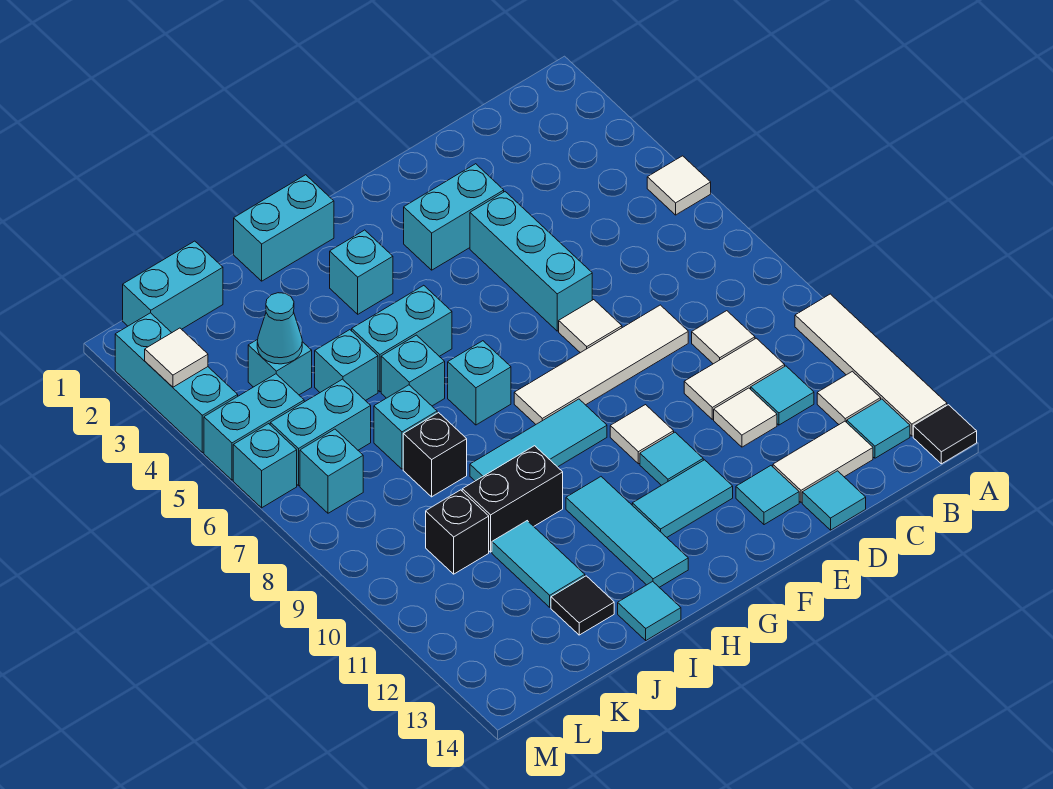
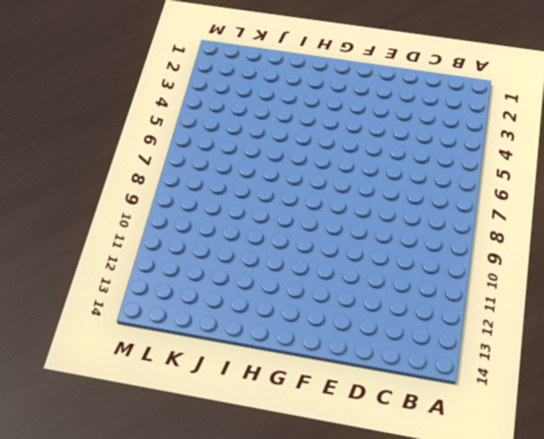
none -> white tile A5 level 1
none -> white tile A10:A13 level 1
none -> black tile A14 level 1
none -> white tile B12 level 1

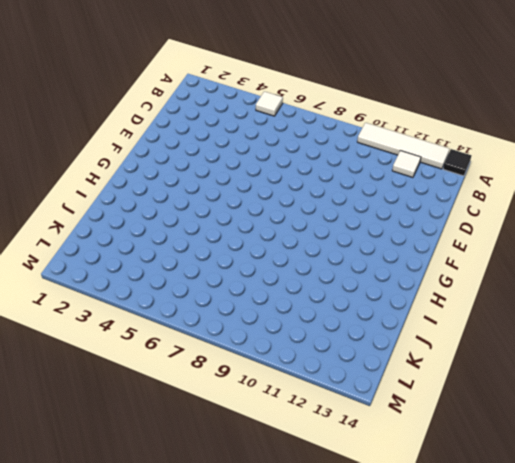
none -> cyan tile B13 level 1
none -> white tile C9 level 1
none -> white tile C10:D10 level 1
none -> cyan tile C11 level 1

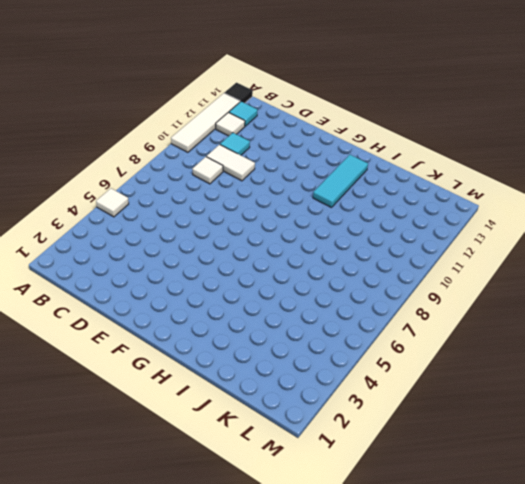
none -> white tile C13:D13 level 1
none -> white tile D8:G8 level 1
none -> white tile D11 level 1
none -> cyan tile D14 level 1

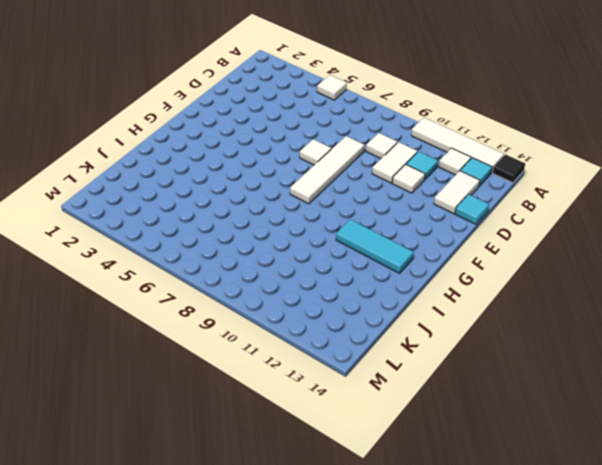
none -> cyan brick E3:F3 level 1
none -> cyan brick E4:E6 level 1
none -> cyan tile E13 level 1
none -> white tile F10 level 1

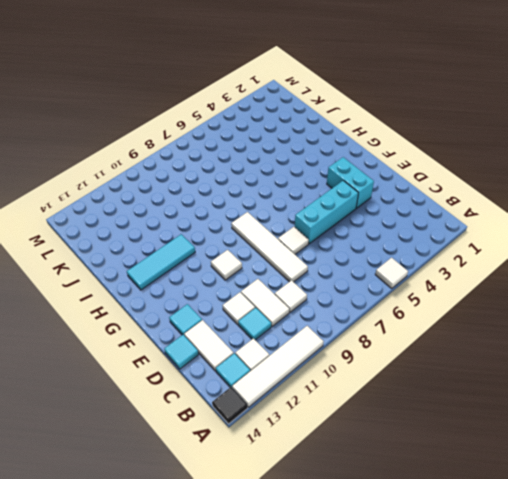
none -> cyan tile F11 level 1
none -> cyan tile F12:G12 level 1
none -> cyan tile G9:I9 level 1
none -> cyan brick H1:I1 level 1

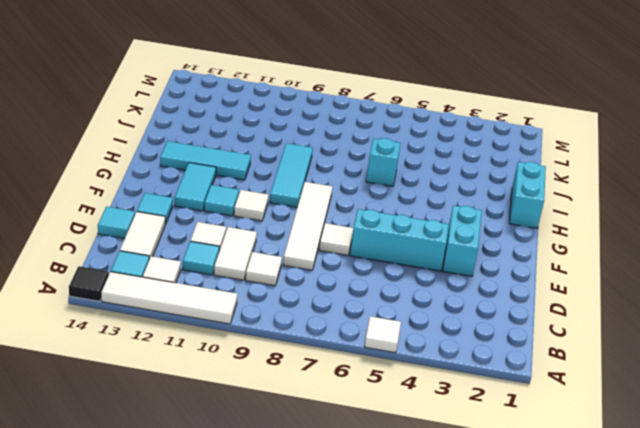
none -> cyan brick H3 level 1
none -> cyan brick H5:I5 level 1
none -> cyan brick H7 level 1
none -> black brick I10:J10 level 1

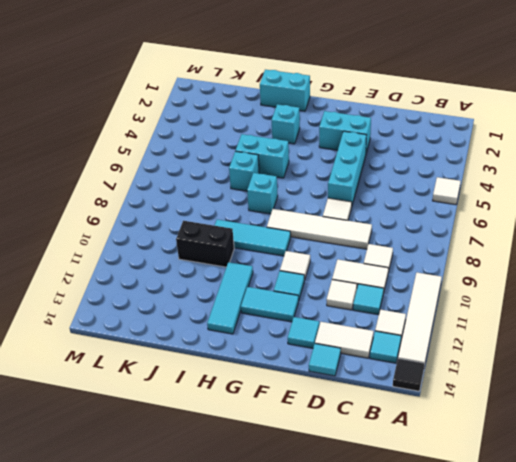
none -> cyan tile I14 level 1
none -> cyan brick J5 level 1
none -> cyan brick J7 level 1
none -> black brick J8 level 1

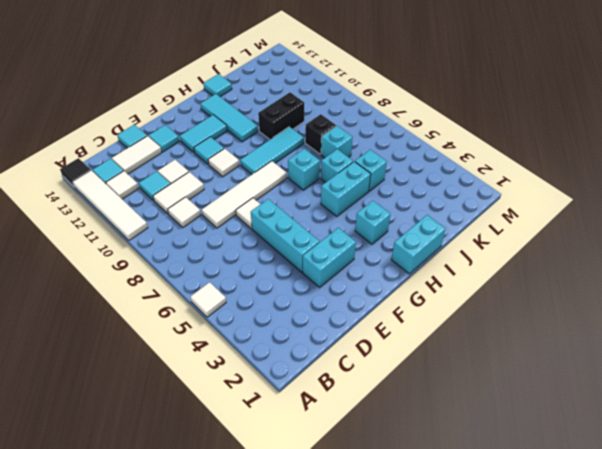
none -> cyan tile J11:J12 level 1
none -> black tile J13 level 1
none -> cyan brick K1:L1 level 1
none -> cyan brick K4 level 1

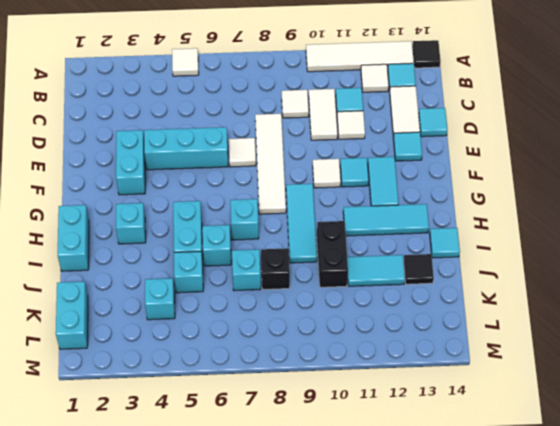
none -> cyan brick K6:L6 level 1
none -> black brick K10 level 1
none -> cyan brick L5:M5 level 1
none -> cyan brick L7 level 1

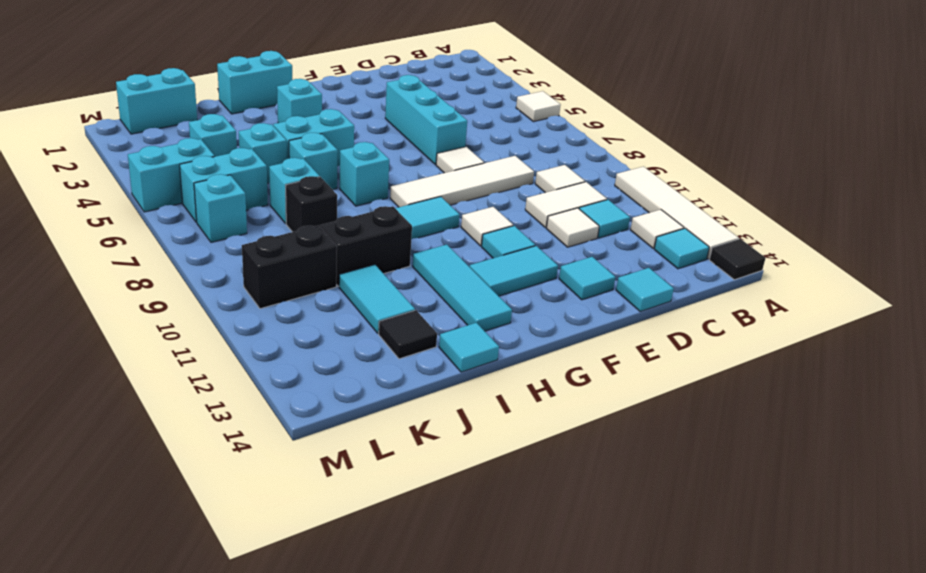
black brick K10:L10 level 1 -> black brick K10 level 1
none -> white tile C13:D13 level 1
none -> cyan brick E3:F3 level 1
none -> cyan brick M2:M4 level 1
none -> cyan brick M6 level 1

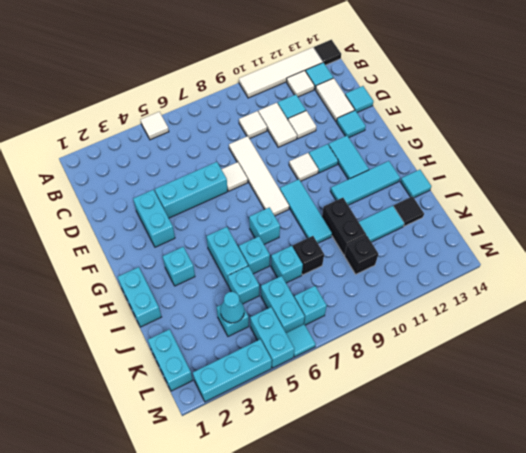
cyan tile M6 level 1 -> cyan brick M6 level 1
none -> white tile M3 level 2

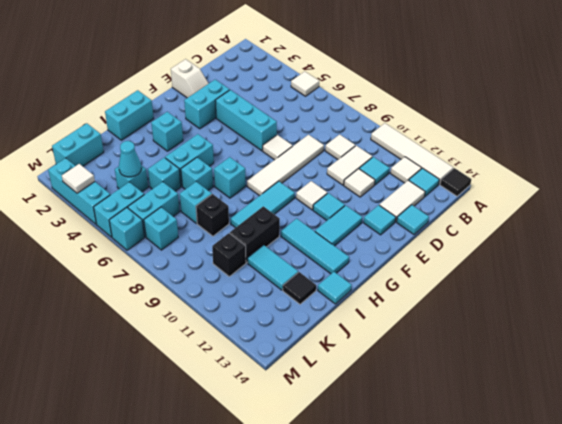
white slope E1:E2 level 1 top 1 -> none

